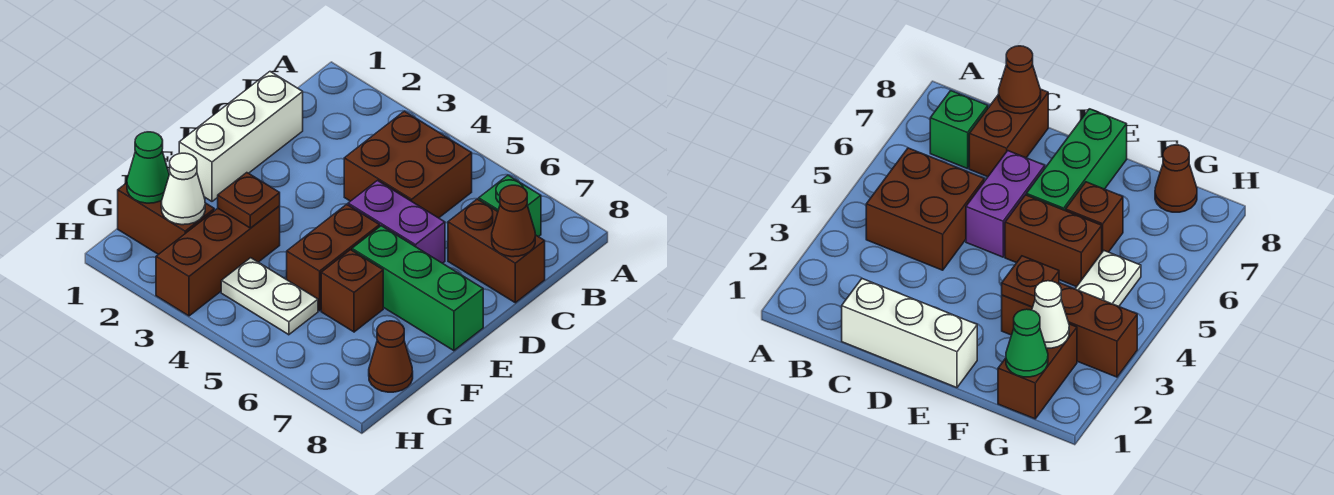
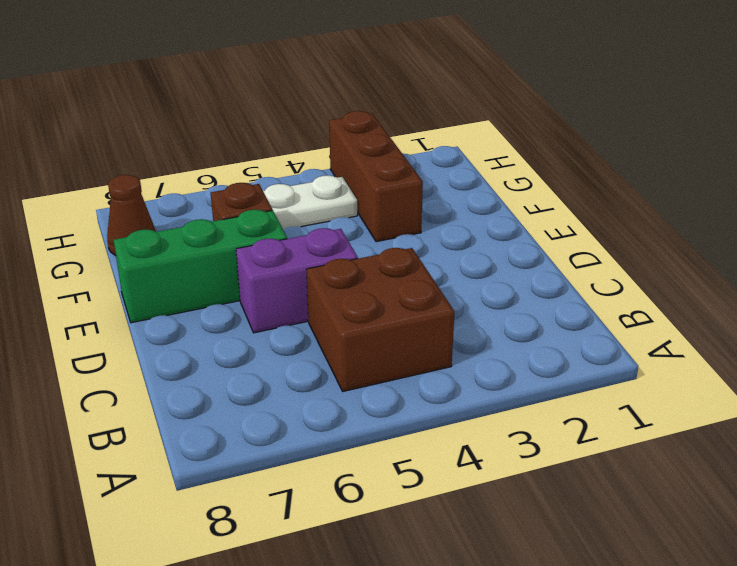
none -> green brick B7 level 1
none -> white brick C1:E1 level 1
none -> brown brick C7:C8 level 1

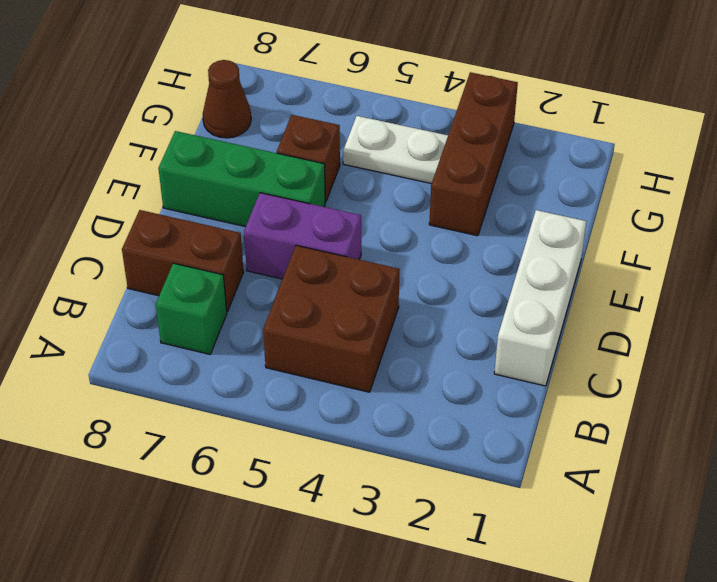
none -> brown brick E5:F5 level 1
none -> brown brick G1:G2 level 1
none -> brown cone C8 level 2

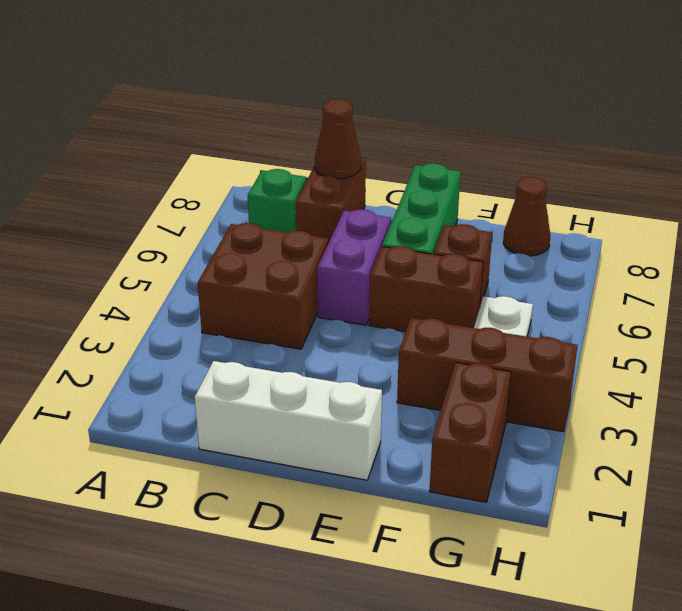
none -> brown plate F3 level 2
none -> green cone G1 level 2
none -> white cone G2 level 2

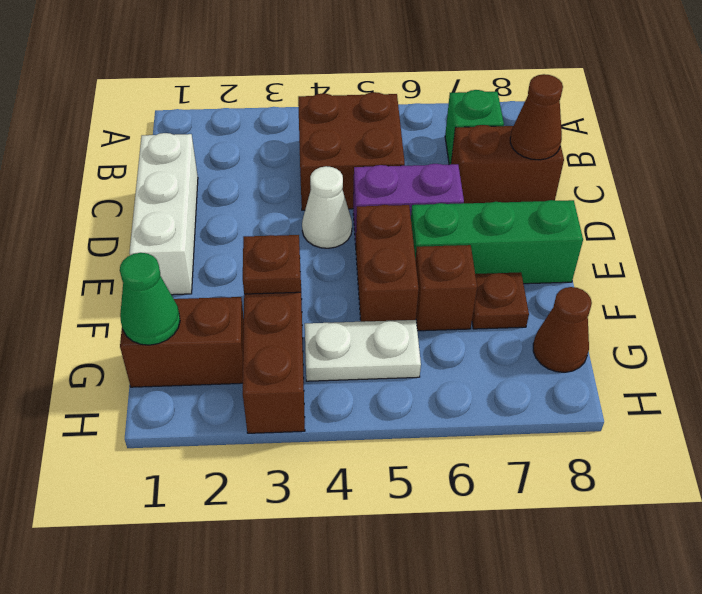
white cone D4 level 1 -> white cone G2 level 2
brown plate F7 level 1 -> none

